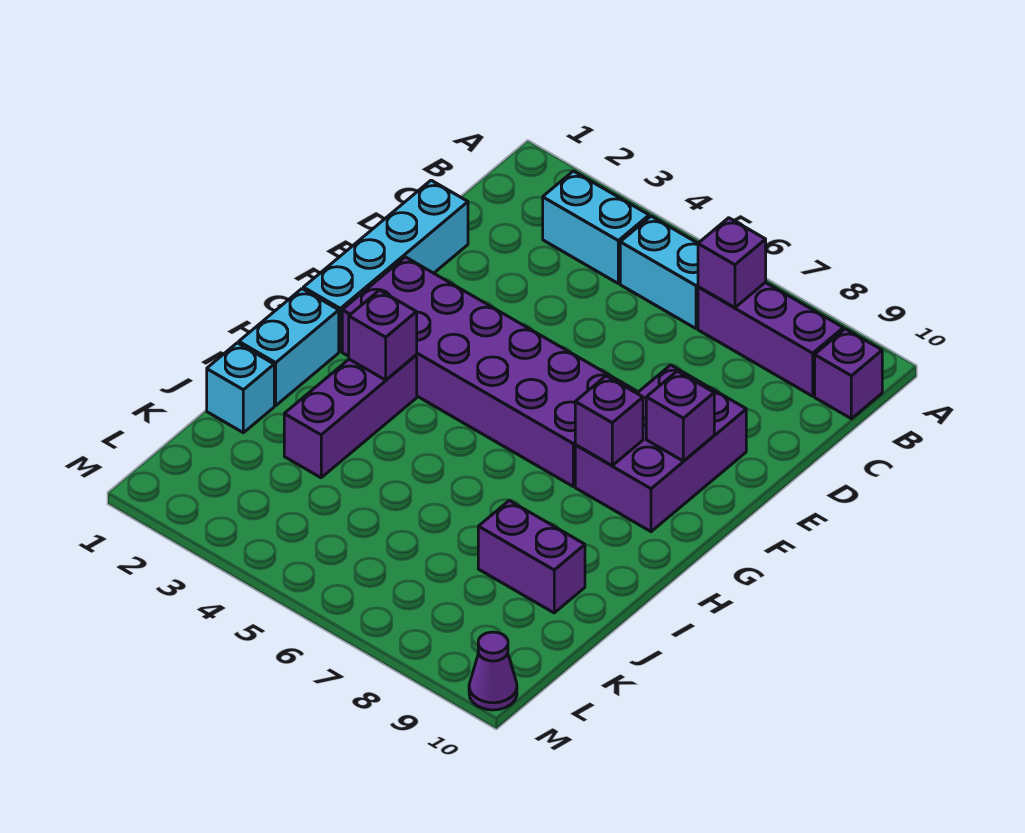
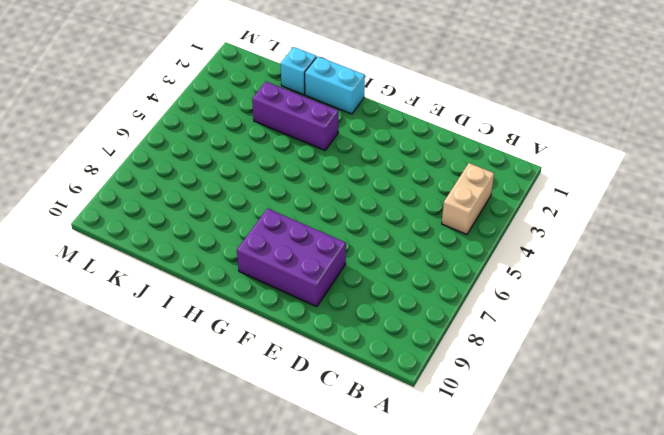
tan brick B3:B4 level 1 -> cyan brick B3:B4 level 1
none -> cyan brick B5:B6 level 1
none -> purple brick B7:B9 level 1
none -> purple brick B10 level 1

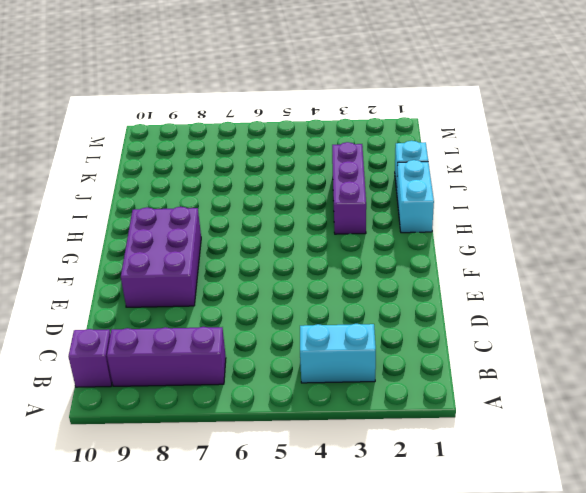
none -> cyan brick B5:B6 level 1
none -> cyan brick D1:G1 level 1
none -> purple brick F2:G7 level 1

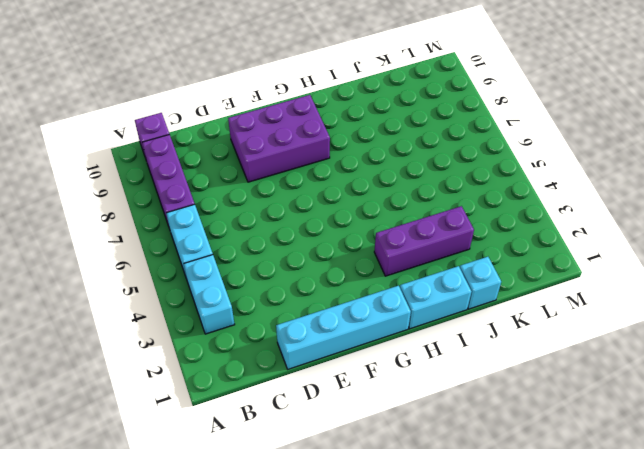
none -> purple brick F2:G7 level 1
none -> purple brick J8:J9 level 1
none -> purple cone M10 level 1

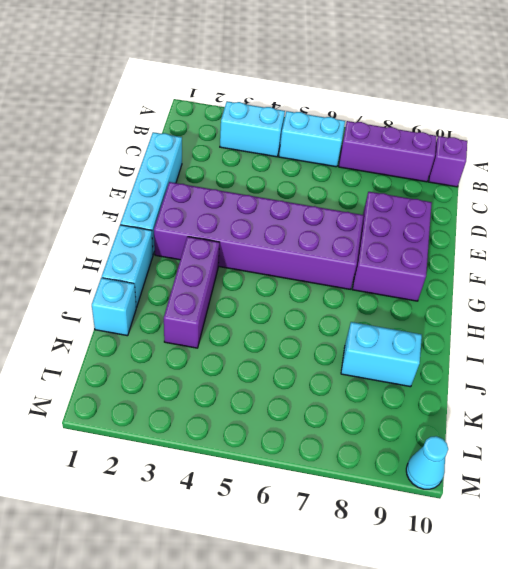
cyan brick J8:J9 level 1 -> purple brick J8:J9 level 1
cyan cone M10 level 1 -> purple cone M10 level 1
none -> purple brick B7 level 2
none -> purple brick F9 level 2
none -> purple brick G8 level 2

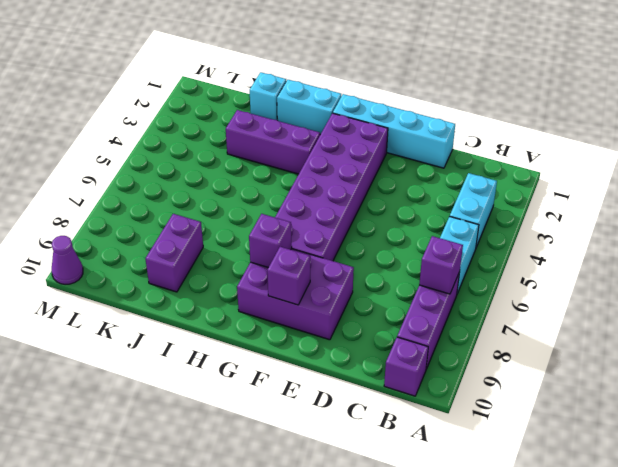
none -> purple brick H3 level 2

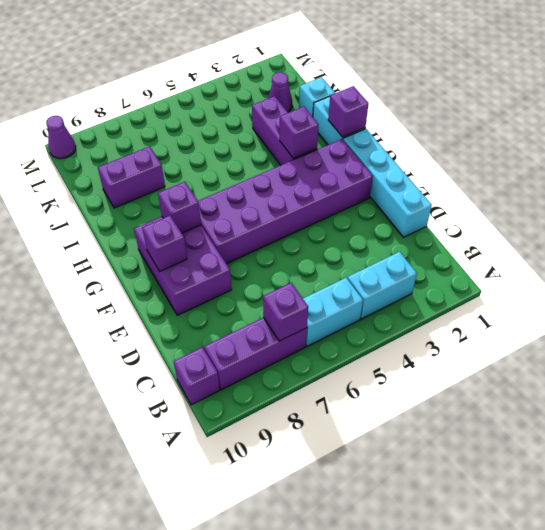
purple brick H1 level 2 -> none
purple cone K2 level 1 -> none

